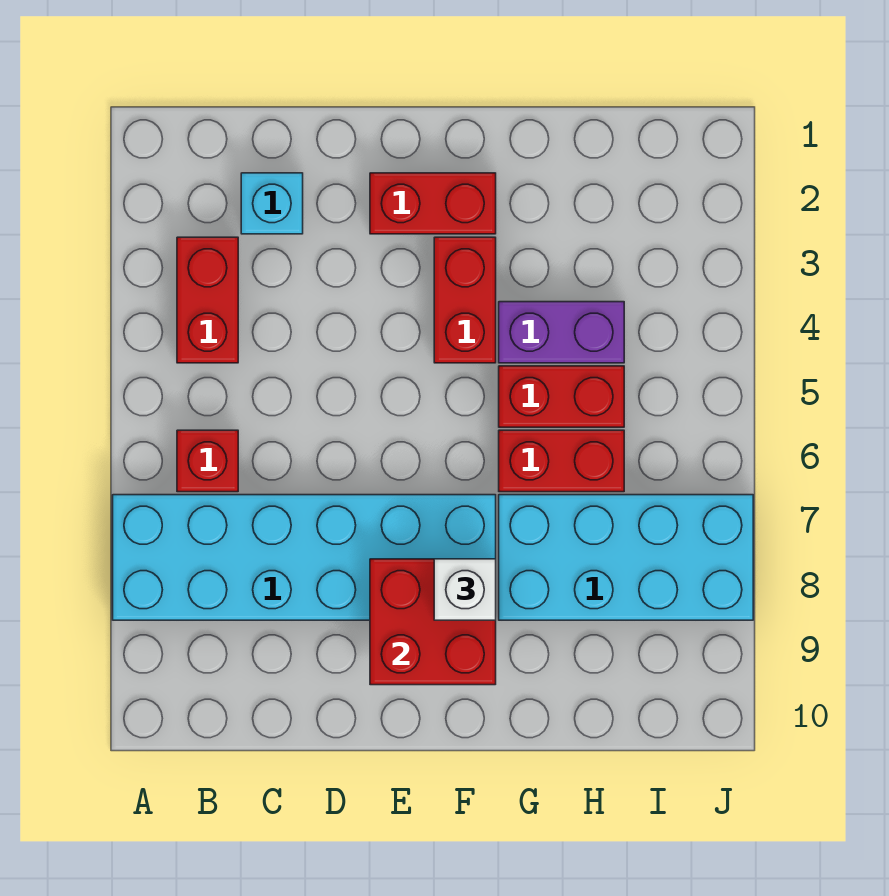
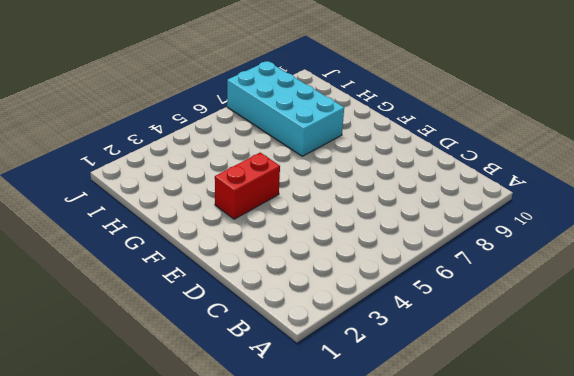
none -> cyan brick A7:F8 level 1
none -> red brick B3:B4 level 1
none -> red brick B6 level 1

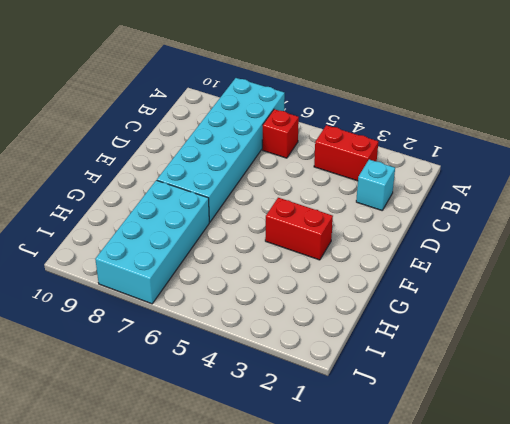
none -> red brick E2:F2 level 1
none -> purple brick G4:H4 level 1
none -> red brick G5:H5 level 1

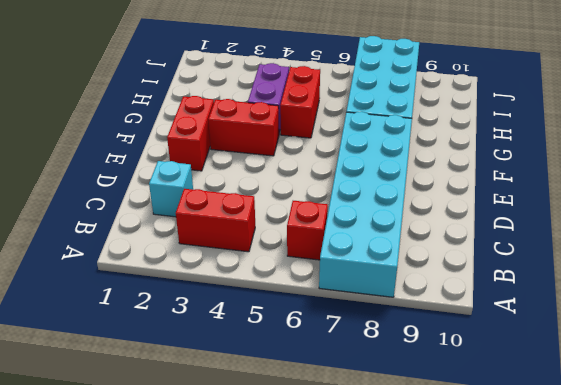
none -> red brick G6:H6 level 1
none -> red brick E8:F9 level 2
none -> white brick F8 level 3

